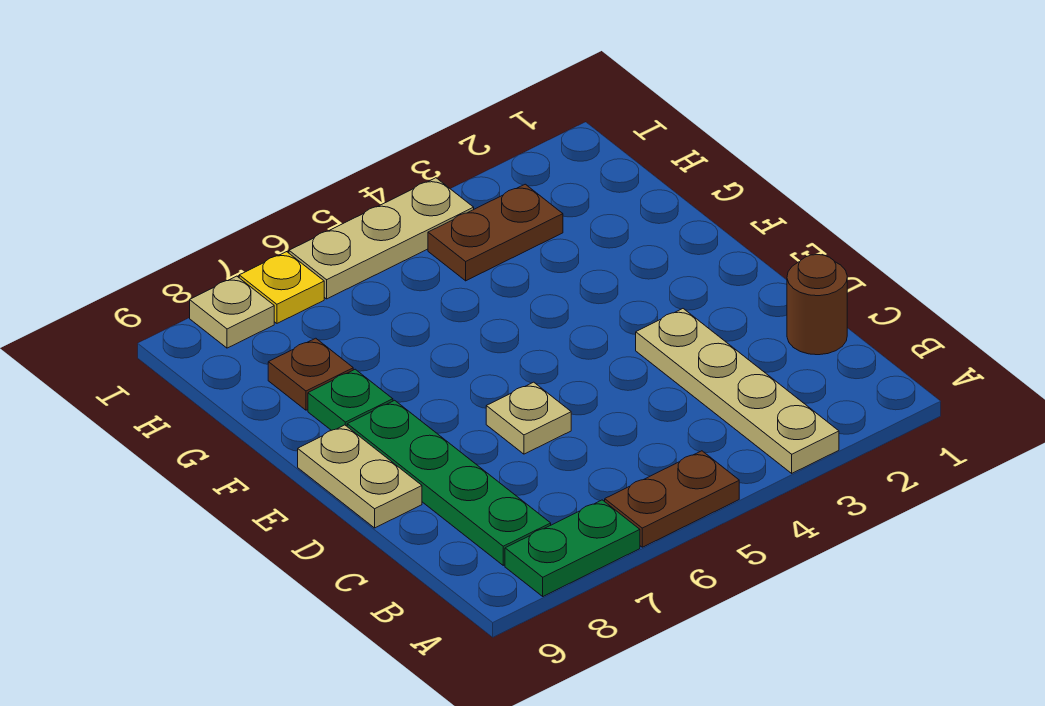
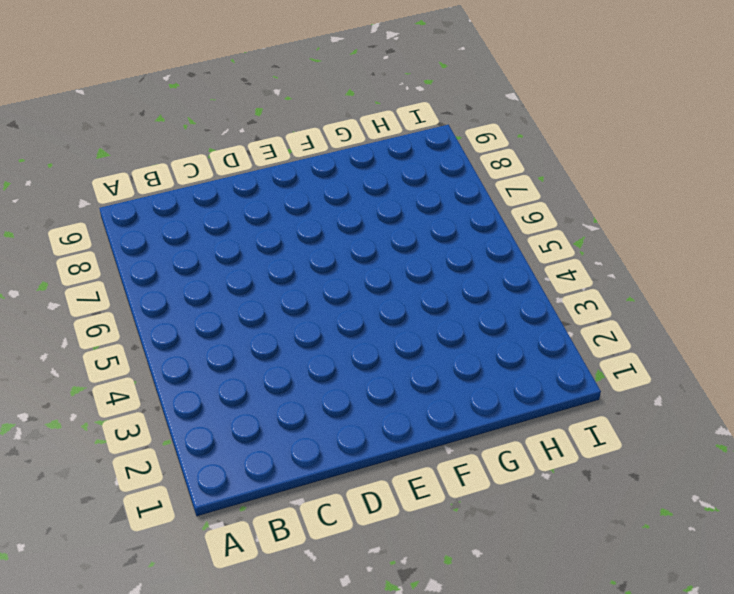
none -> tan plate A3:D3 level 1
none -> brown plate A5:A6 level 1
none -> green plate A7:A8 level 1

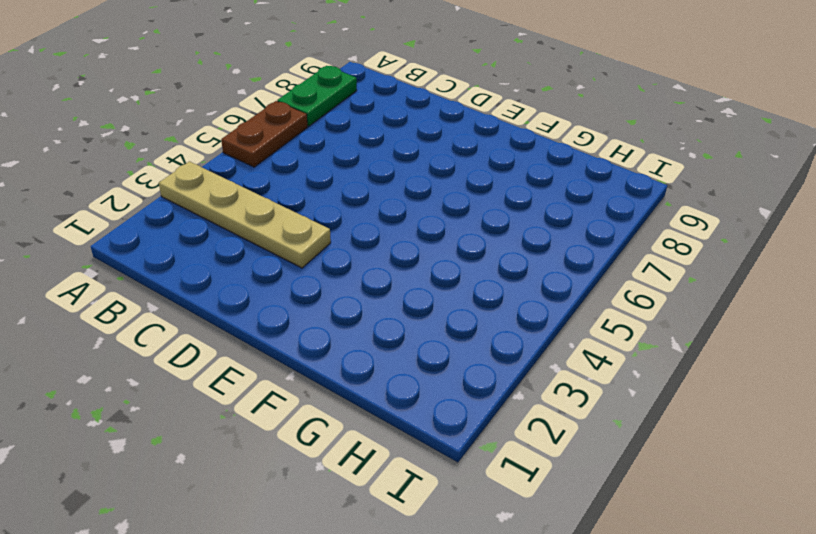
none -> green plate B8:E8 level 1
none -> brown round brick C1 level 1
none -> tan plate D6 level 1

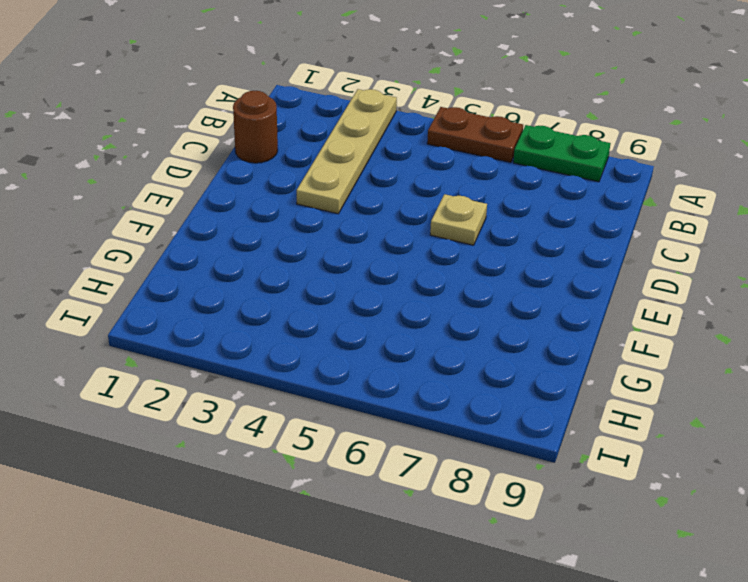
none -> green plate B8:E8 level 1
none -> tan plate D9:E9 level 1
none -> green plate F8 level 1

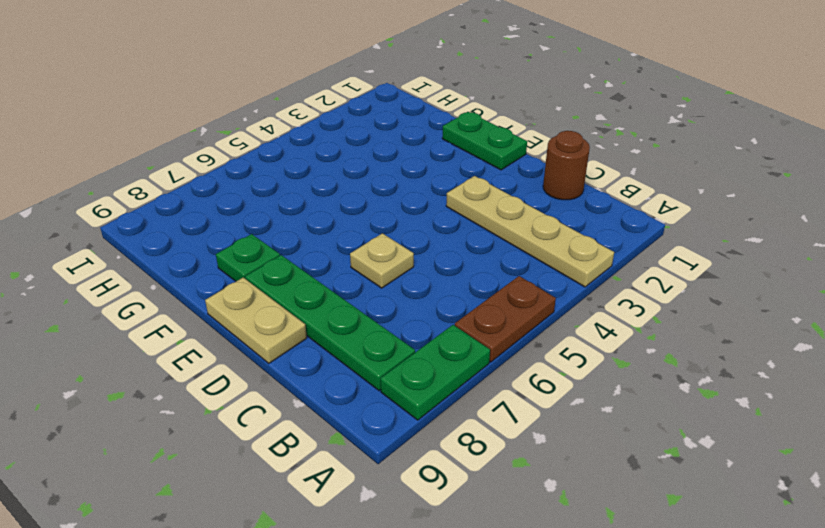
green plate E1:F1 level 1 -> none
none -> brown plate G8 level 1
none -> brown plate H3:H4 level 1
none -> tan plate I4:I6 level 1

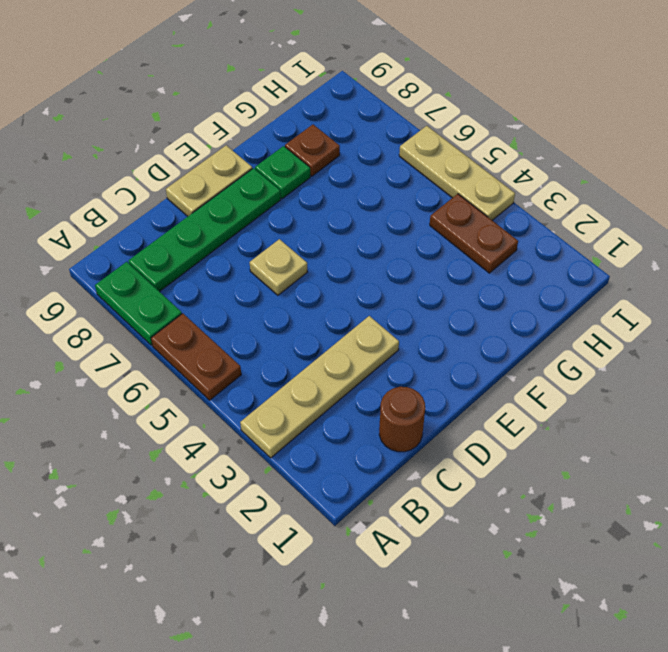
none -> yellow plate I7 level 1
none -> tan plate I8 level 1

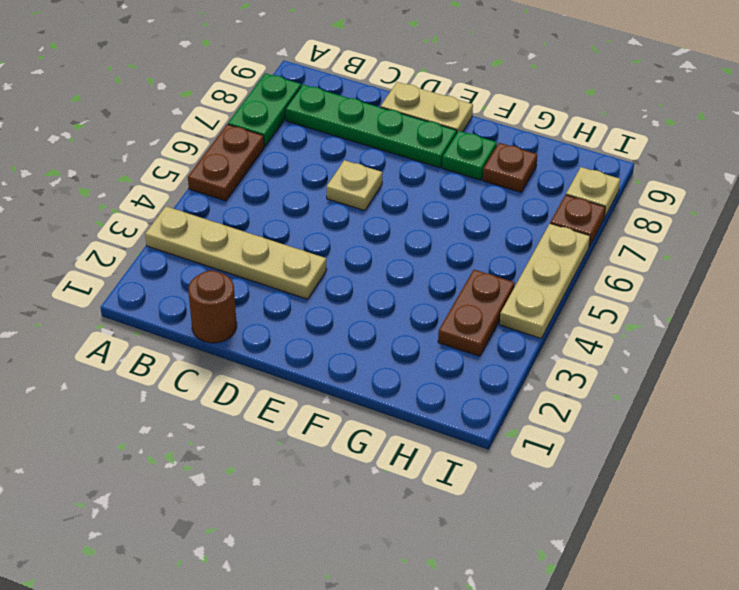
brown plate I7 level 1 -> yellow plate I7 level 1

